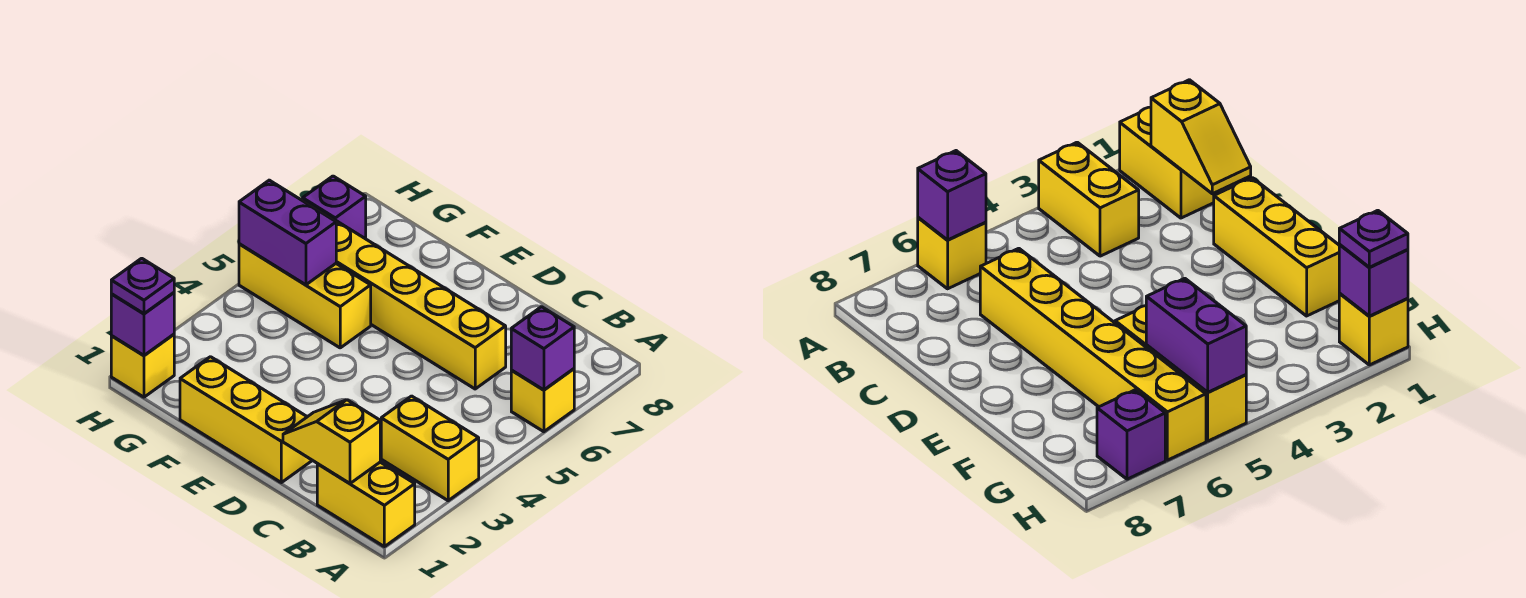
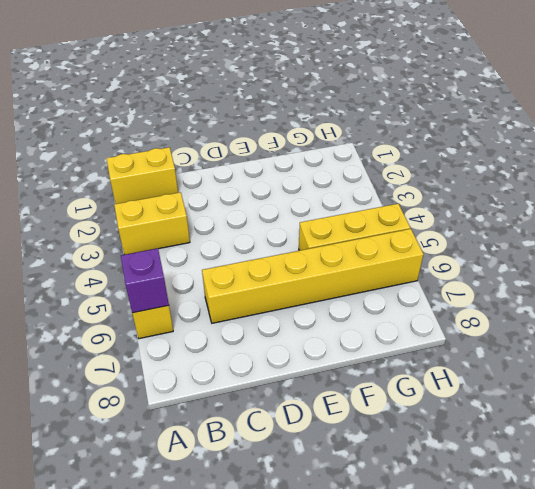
none -> yellow brick D1:F1 level 1
none -> yellow brick H1 level 1
none -> purple brick H7 level 1

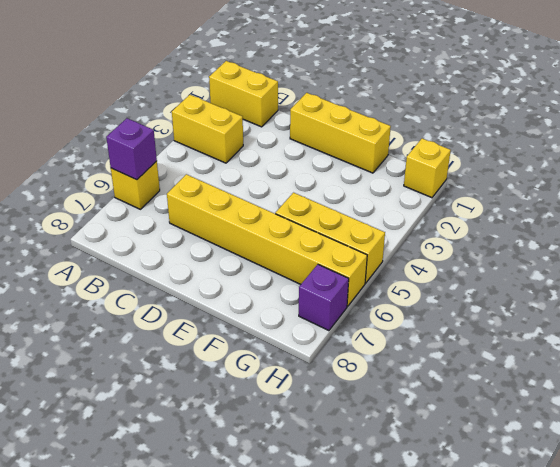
none -> yellow slope B1:C1 level 2 top B
none -> purple brick G5:H5 level 2
none -> purple brick H1 level 2

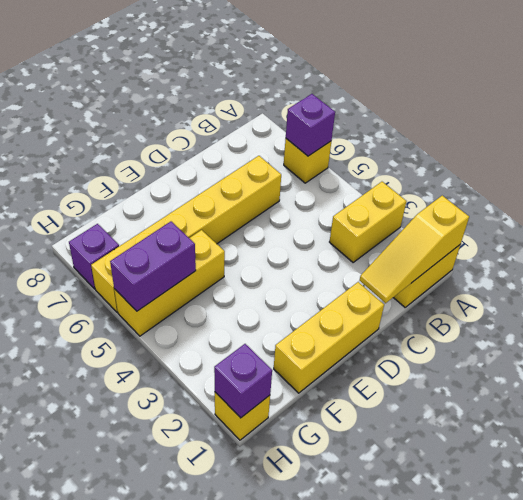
yellow slope A1:C1 level 2 top A -> yellow slope B1:C1 level 2 top B
none -> purple plate H1 level 3

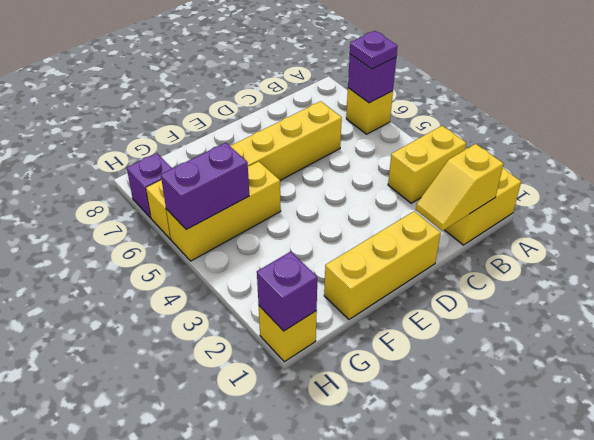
purple plate A6 level 3 -> purple plate H1 level 3

